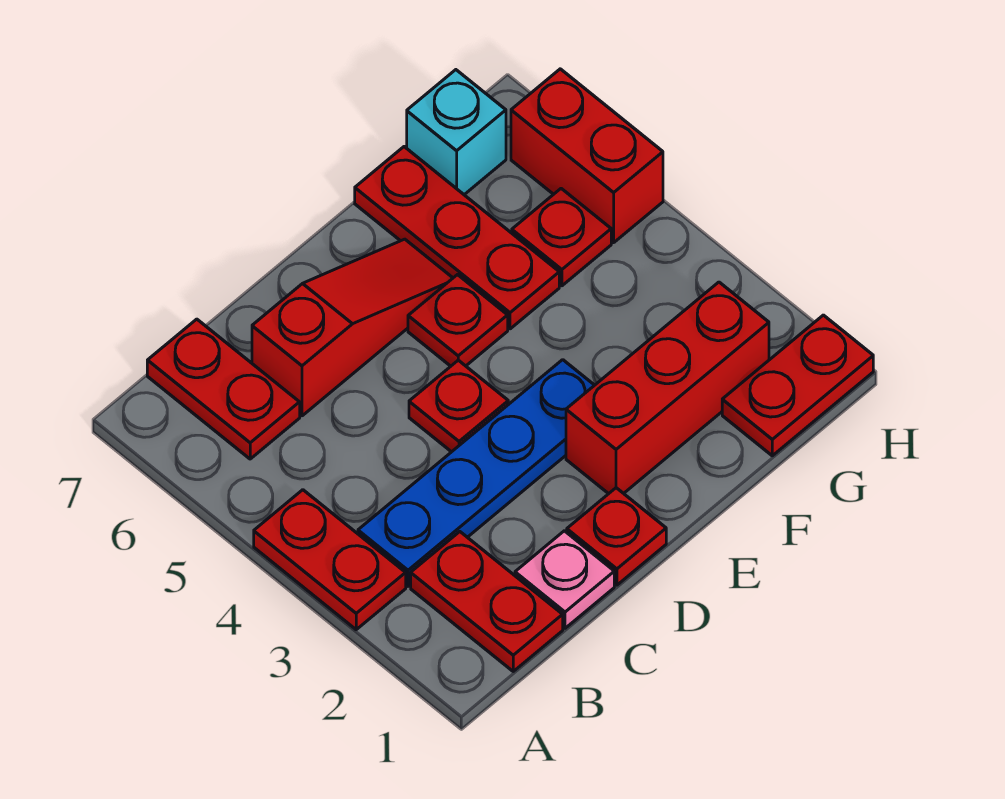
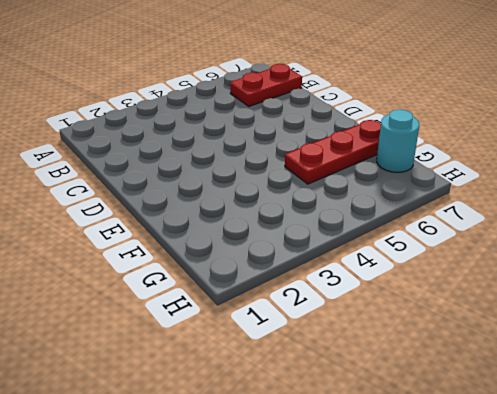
cyan round brick G7 level 1 -> cyan brick G7 level 1
none -> red plate A3:A4 level 1
none -> red plate B1:B2 level 1
none -> blue plate B3:E3 level 1

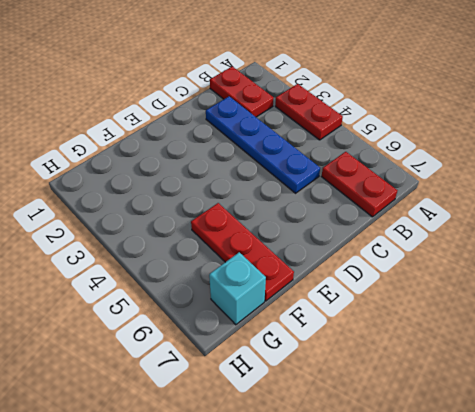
blue plate C2:C5 level 1 -> blue plate B3:E3 level 1
none -> pink plate C1 level 1
none -> red slope C6:E6 level 1 top C
none -> red plate D1 level 1

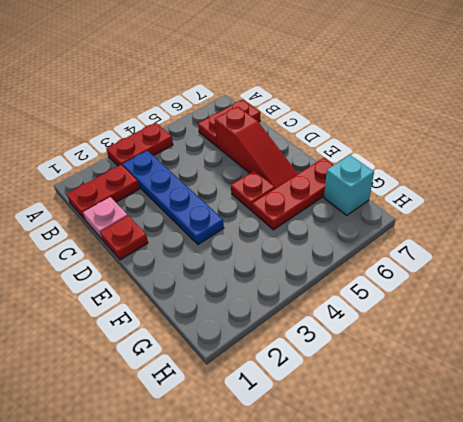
none -> red plate D4 level 1
none -> red brick E2:G2 level 1
none -> red plate G1:H1 level 1

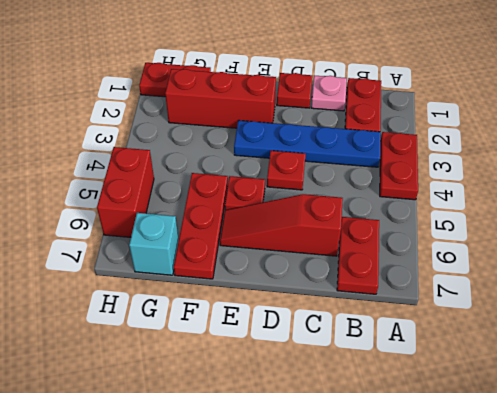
none -> red plate G5 level 1

